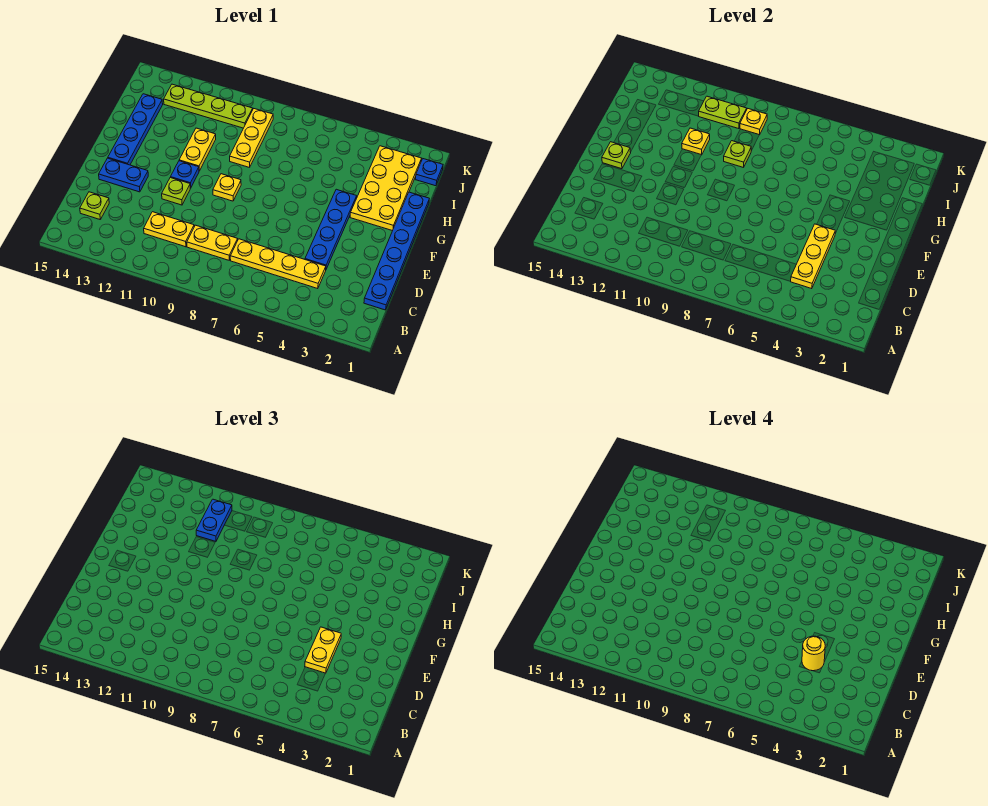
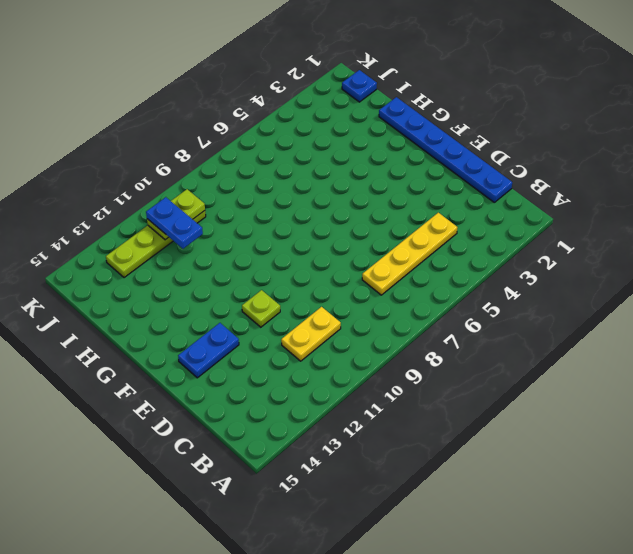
none -> yellow plate C8:C9 level 1
none -> lime plate C14 level 1
none -> blue plate D4:G4 level 1

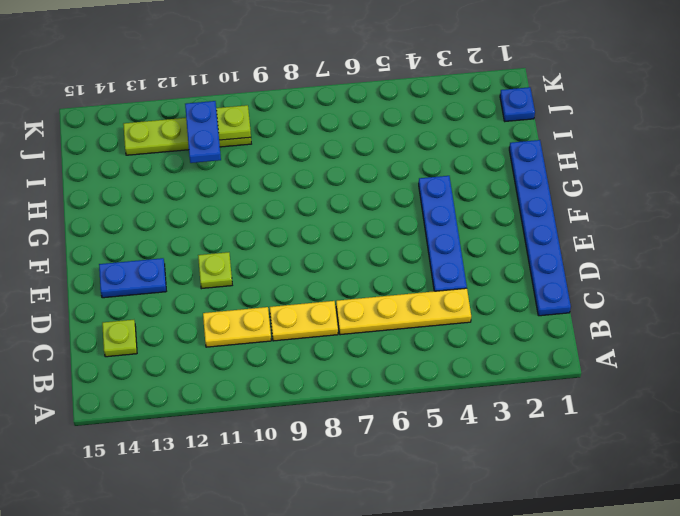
none -> yellow plate F9 level 1
none -> blue plate F11 level 1
none -> blue plate F14:I14 level 1

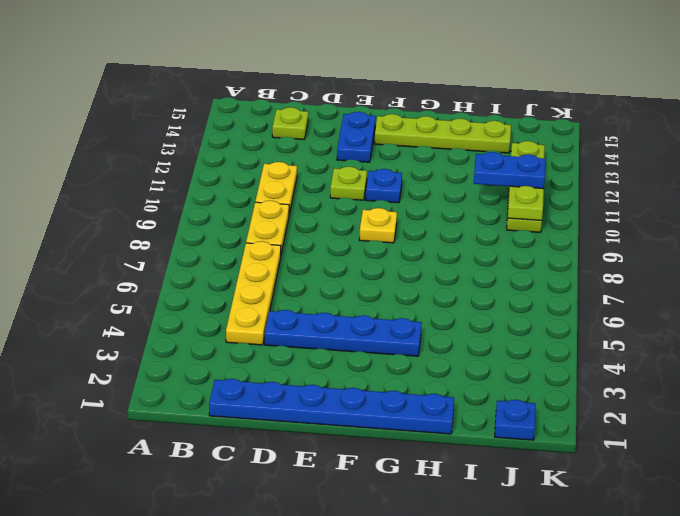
lime plate F14:I14 level 1 -> blue plate F14:I14 level 1
none -> yellow plate G2:J3 level 1
none -> yellow plate G11:H11 level 1
none -> yellow plate H9:J9 level 1

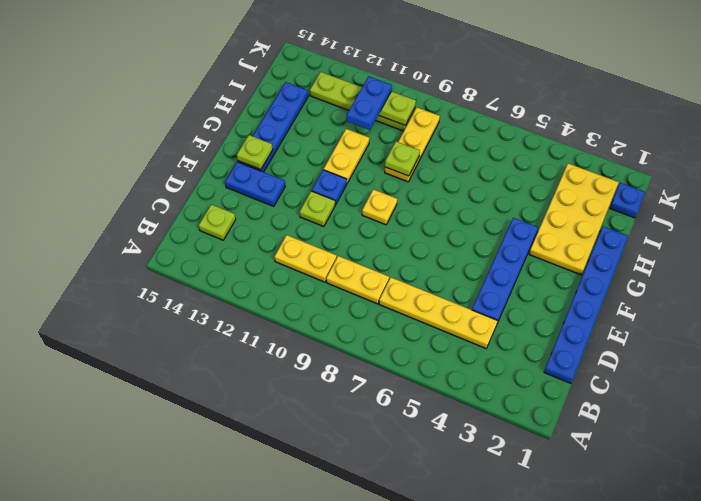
none -> yellow plate C4:E4 level 2
none -> yellow plate H11 level 2
none -> yellow plate J9 level 2

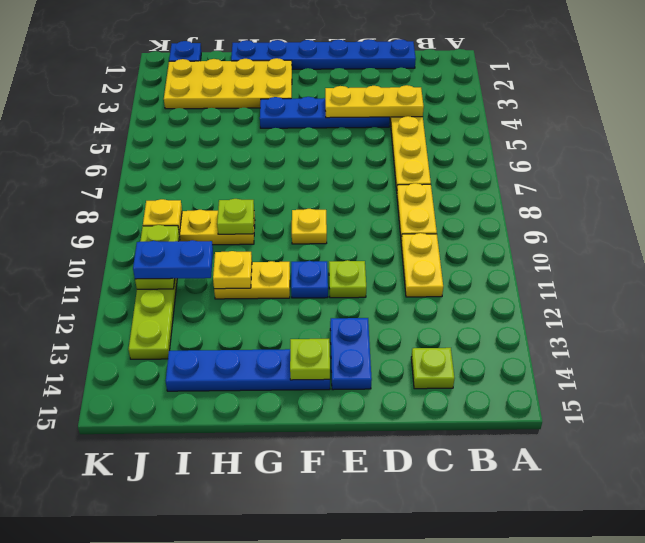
none -> yellow plate D4:E4 level 3
none -> yellow round brick D4 level 4

